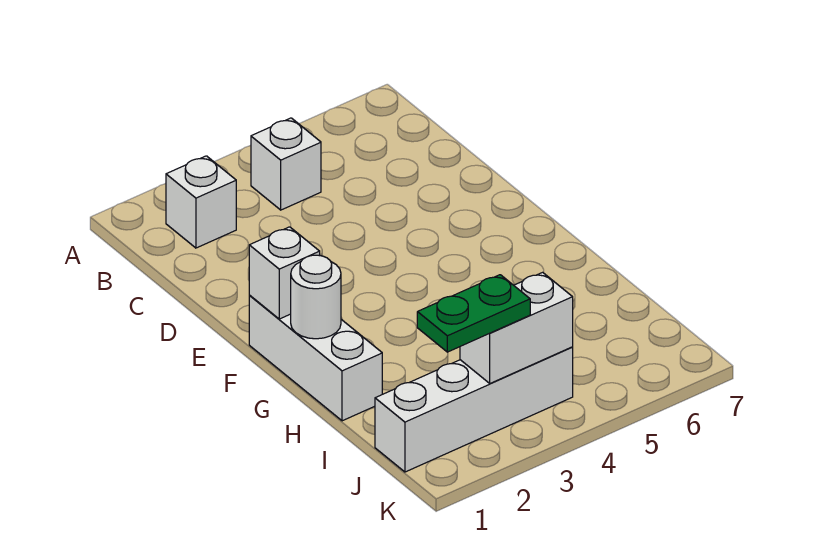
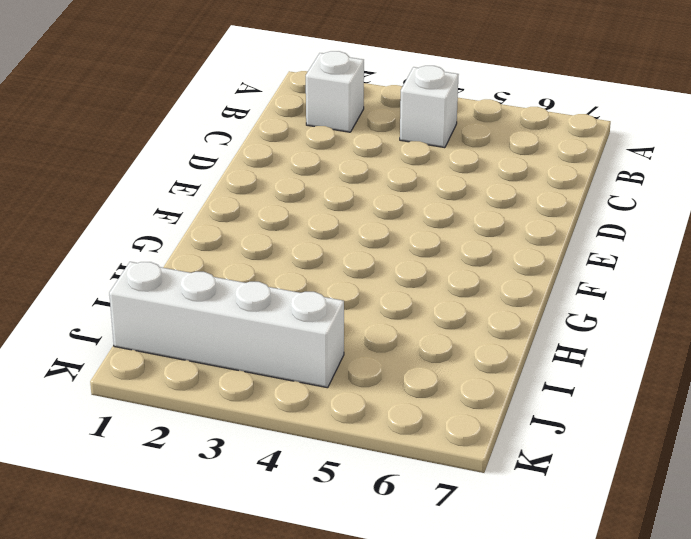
none -> white brick F1:H1 level 1
none -> white brick F1 level 2

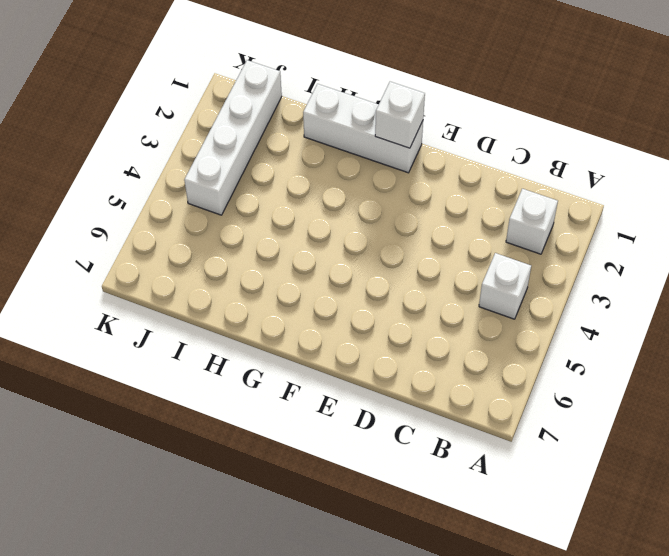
none -> white round brick G1 level 2
none -> white brick J3:J4 level 2

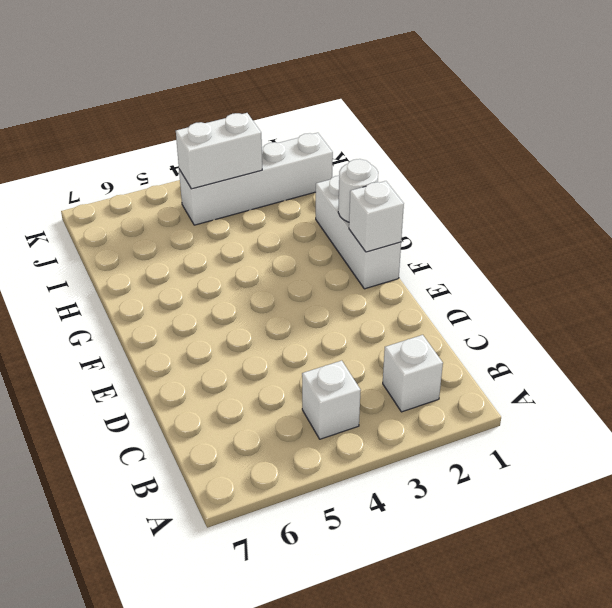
none -> green plate J2:J3 level 3

